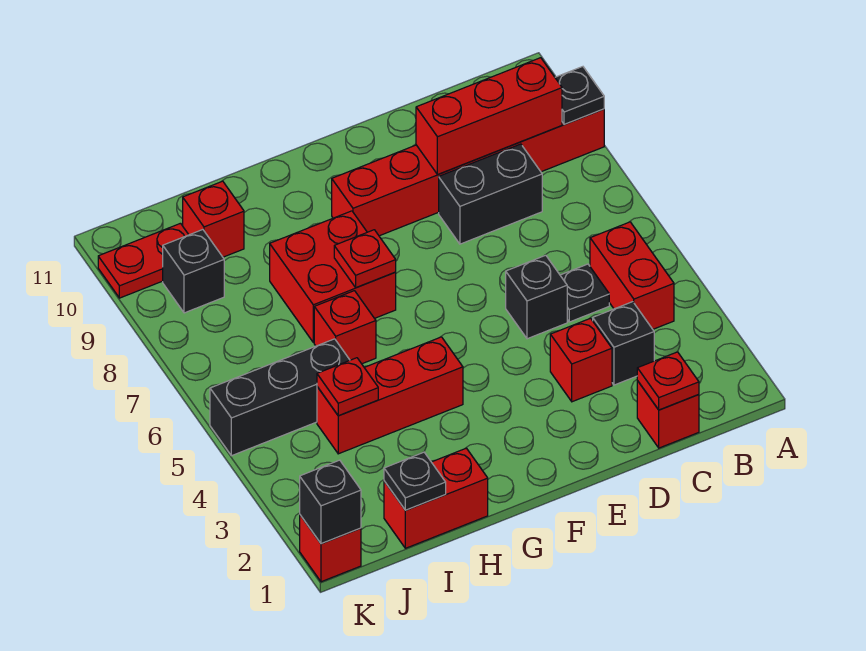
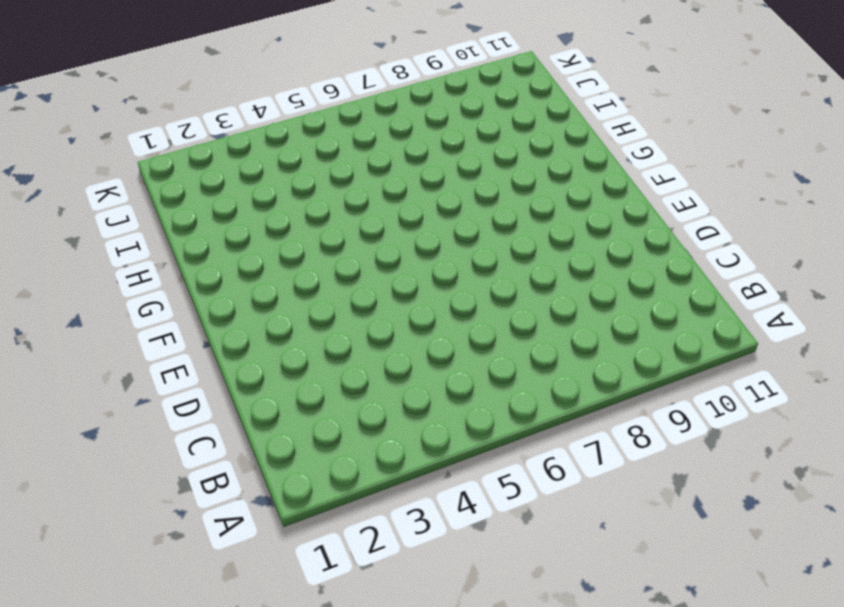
none -> red brick A9:F9 level 1
none -> red brick B4:B5 level 1
none -> red brick C1 level 1

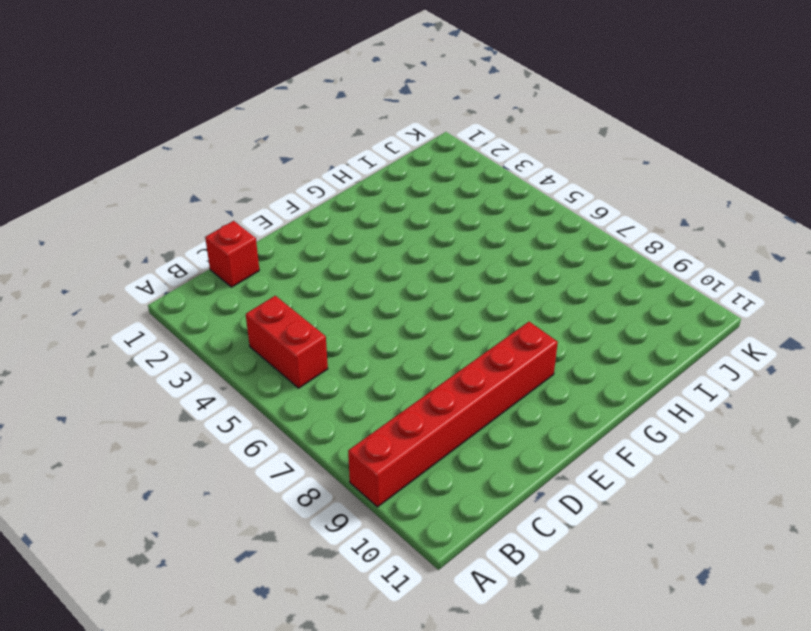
none -> black brick C3 level 1
none -> black plate C5 level 1
none -> black brick C8:D8 level 1

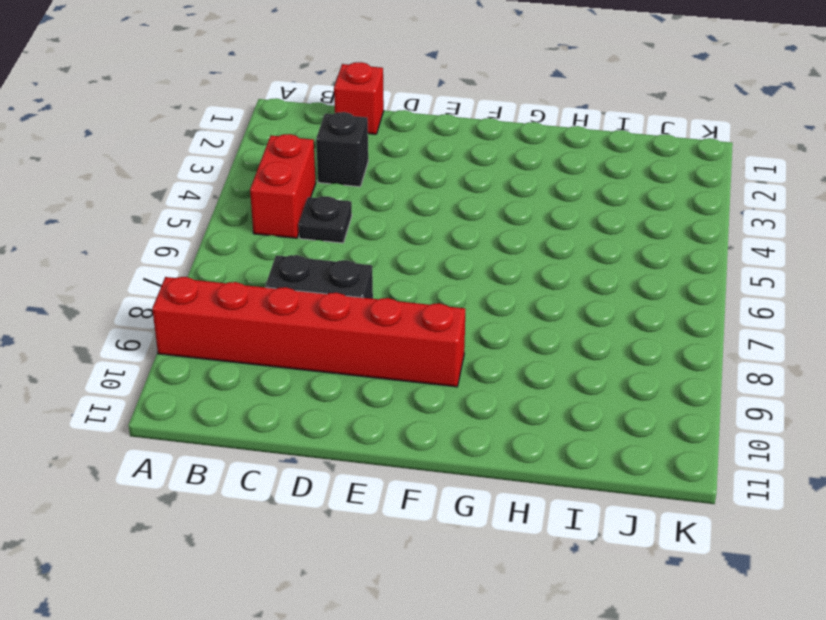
none -> red brick D3 level 1
none -> black brick D5 level 1
none -> red brick G4:I4 level 1

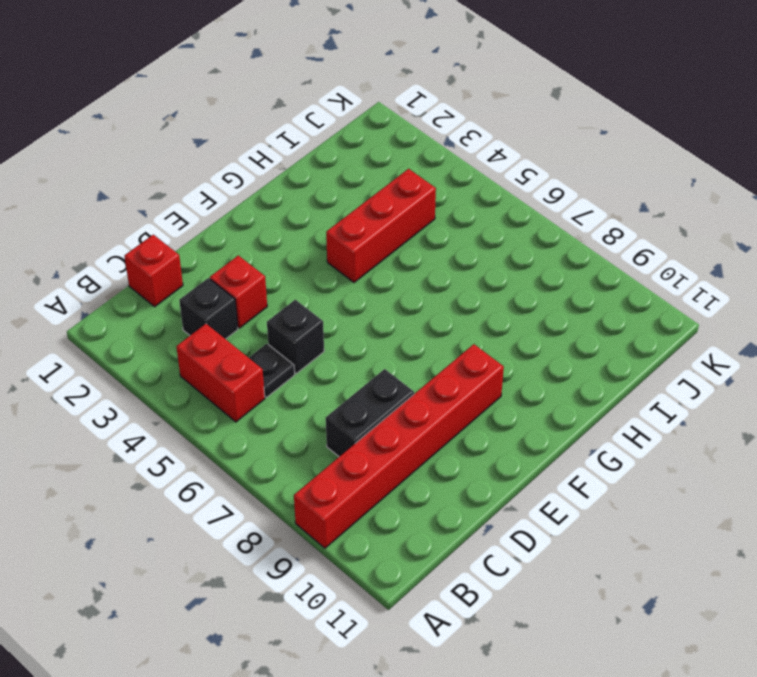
none -> red brick G7:H8 level 1
none -> red brick H1:I1 level 1
none -> red brick H6 level 1

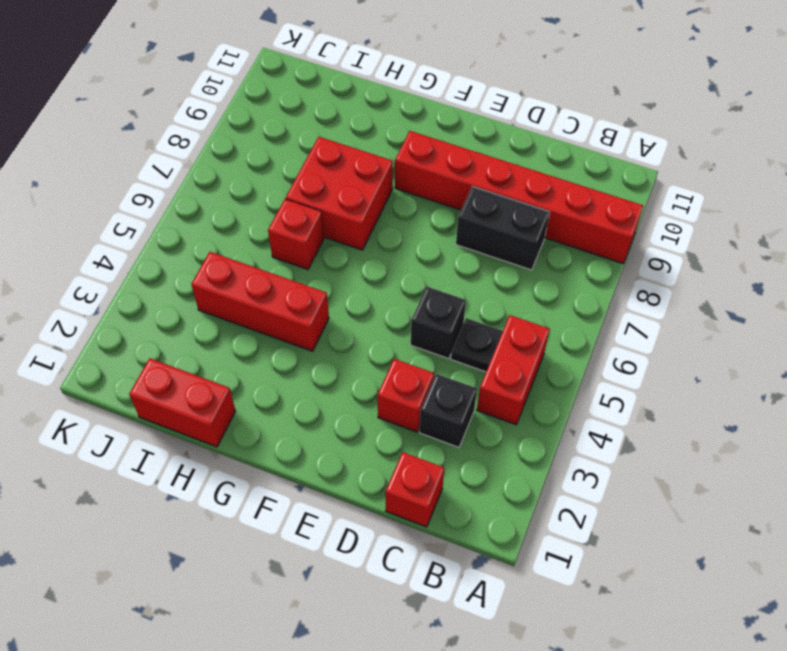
none -> black brick I5:K5 level 1
none -> red brick I10 level 1
none -> black brick J9 level 1

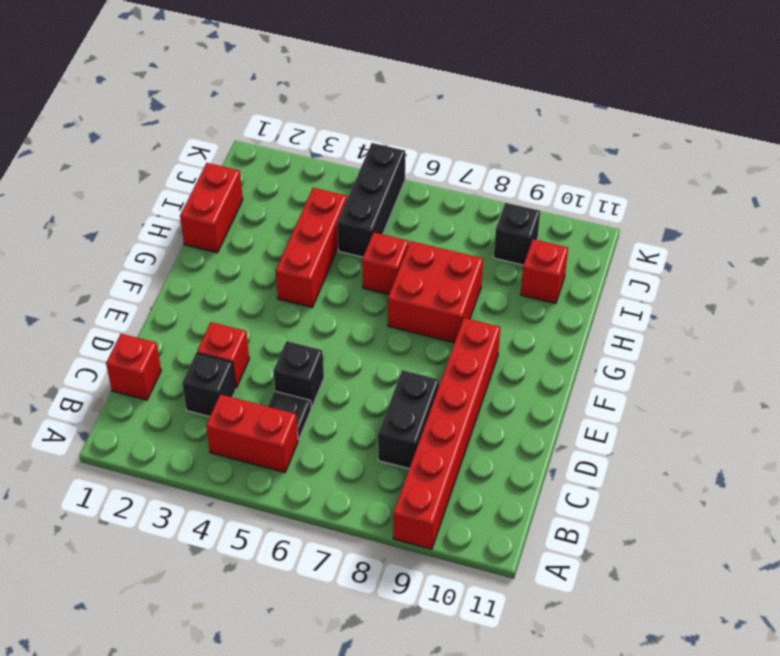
none -> red plate J10:K10 level 1
none -> red brick K1 level 1
none -> black plate A9 level 2

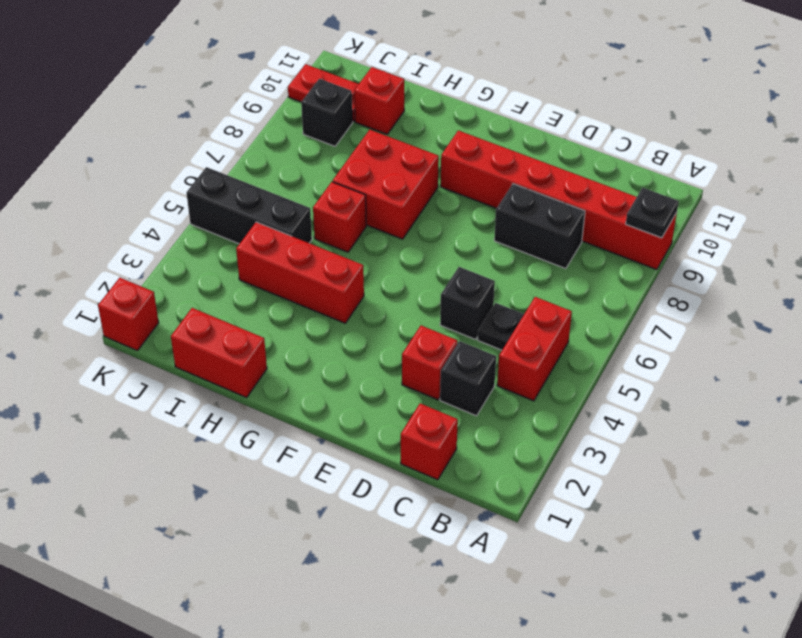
none -> red brick B9:D9 level 2
none -> red plate C1 level 2
none -> red plate G7 level 2

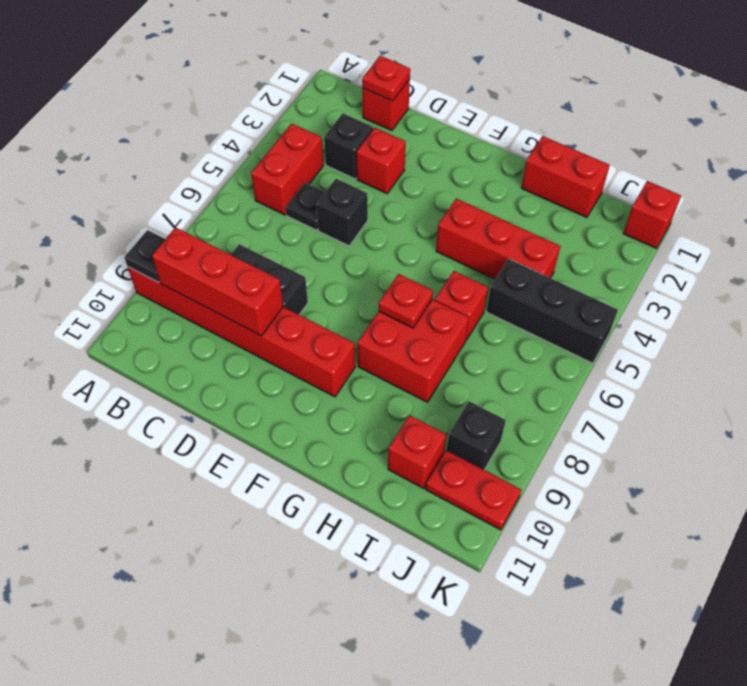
none -> black plate I1 level 2
none -> red plate I4 level 2
none -> black brick K1 level 2

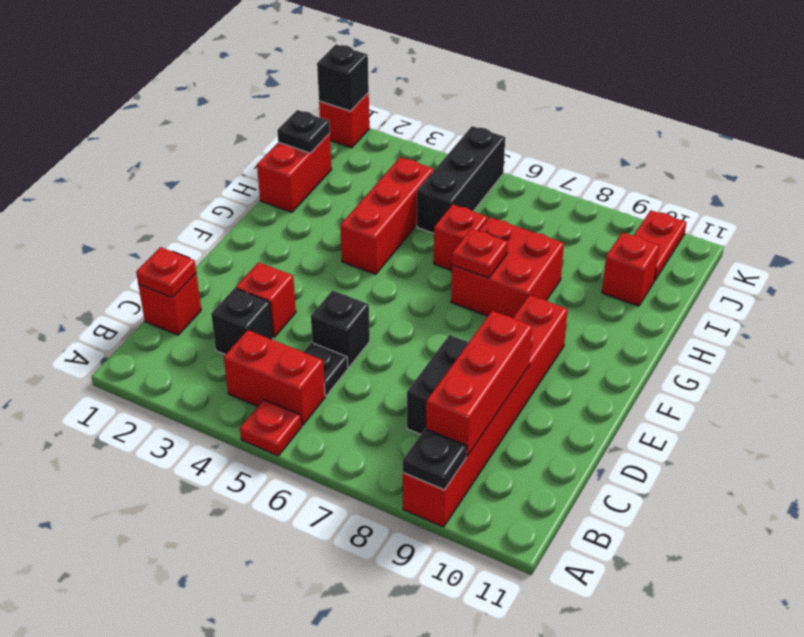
red plate A5 level 1 -> red plate I4 level 2
none -> black brick J9 level 1

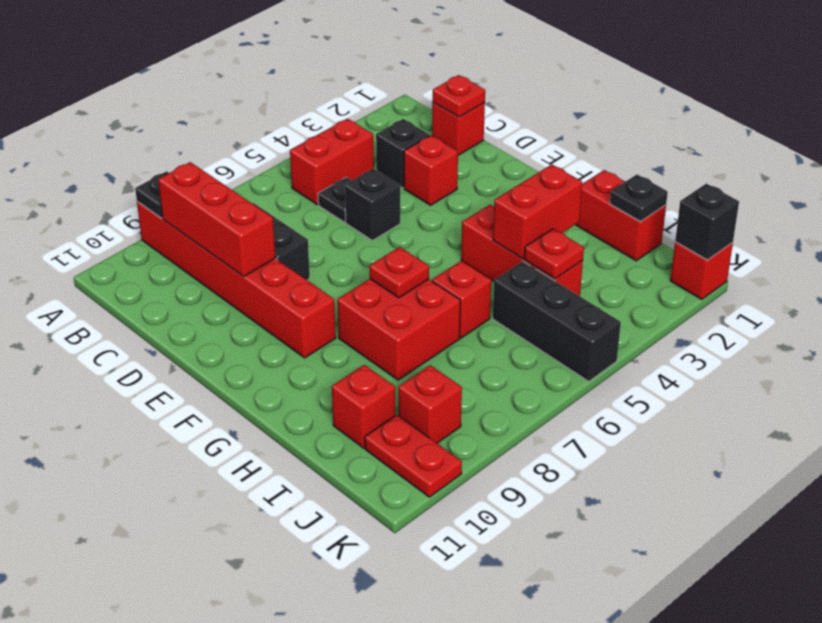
red brick H3:H4 level 2 -> none
red brick J9 level 1 -> black brick J9 level 1

